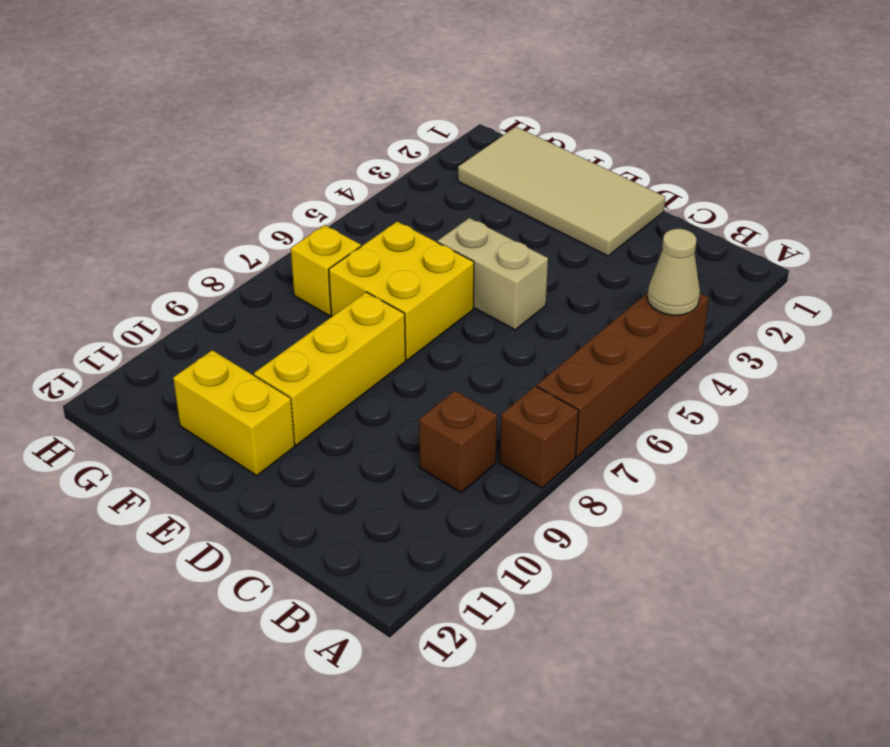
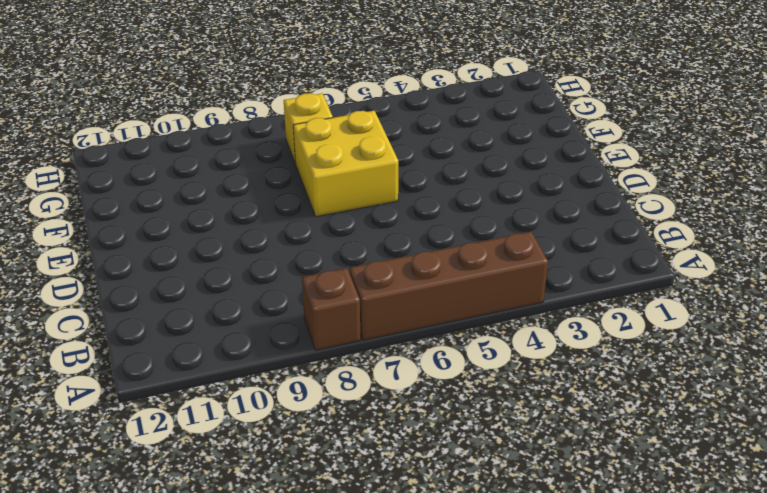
none -> brown brick B9 level 1
none -> tan tile D1:G2 level 1

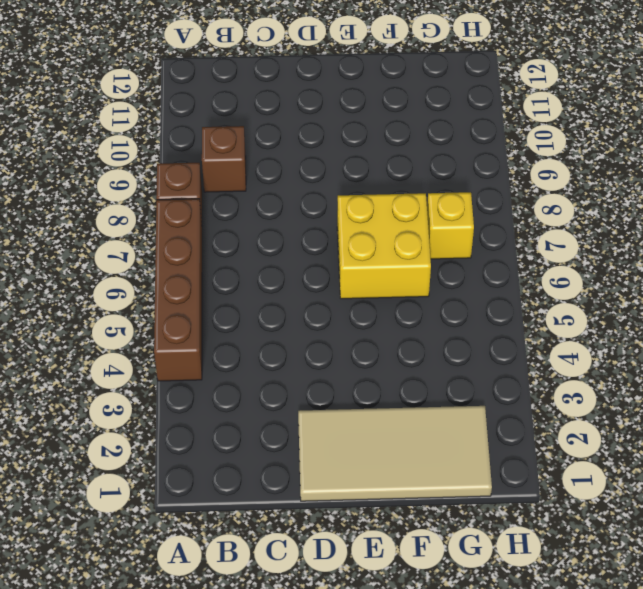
none -> tan brick D5:E5 level 1
none -> yellow brick E8:E10 level 1

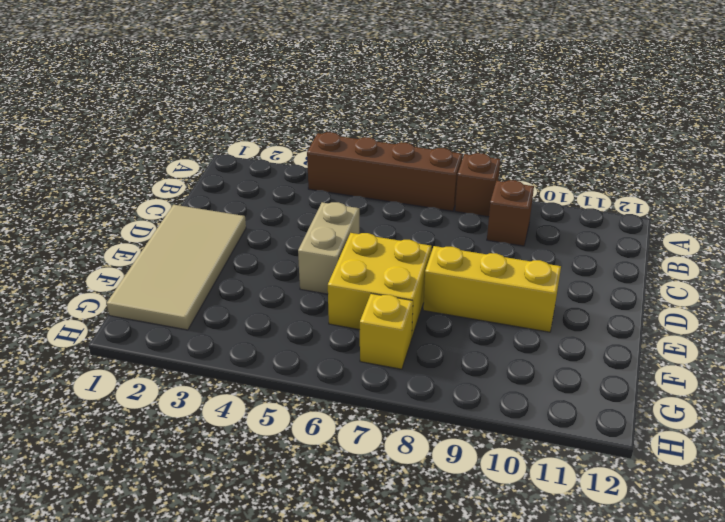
none -> yellow brick E11:F11 level 1
none -> tan cone A4 level 2

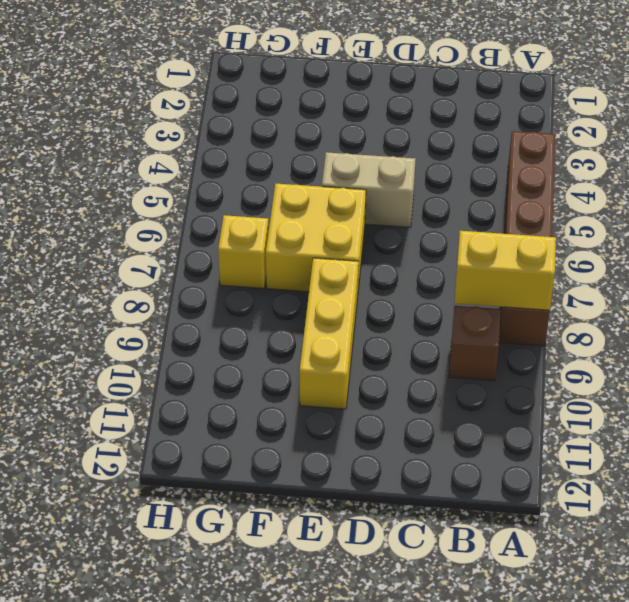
yellow brick A8:B8 level 2 -> yellow brick E11:F11 level 1
none -> tan tile D1:G2 level 1
none -> tan cone A4 level 2

